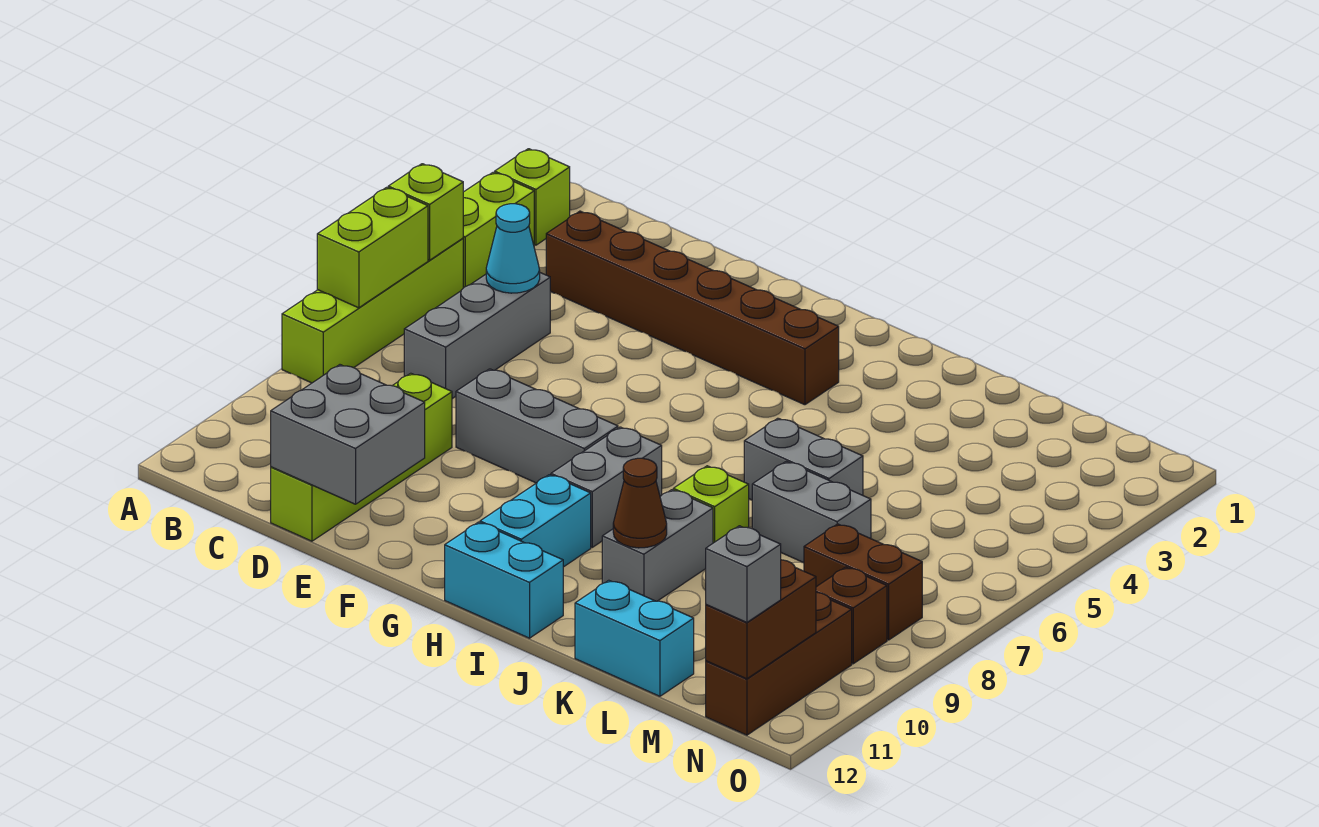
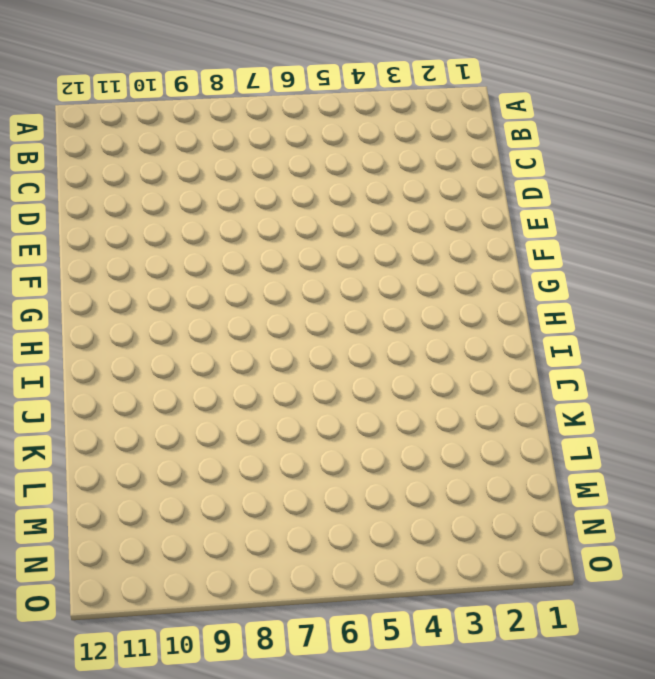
none -> lime brick A2 level 1
none -> lime brick A3:A4 level 1
none -> lime brick A5:A8 level 1

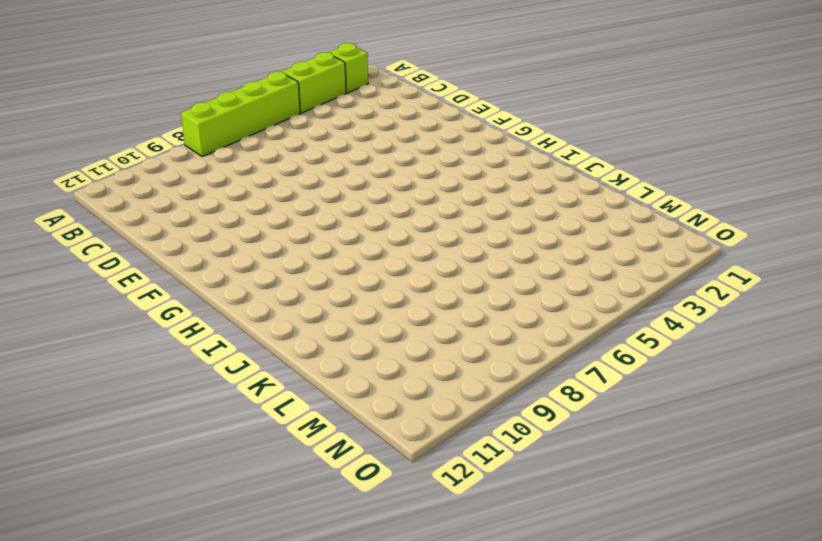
none -> brown brick C3:H3 level 1
none -> grey brick C5:C7 level 1
none -> lime brick D9:D12 level 1

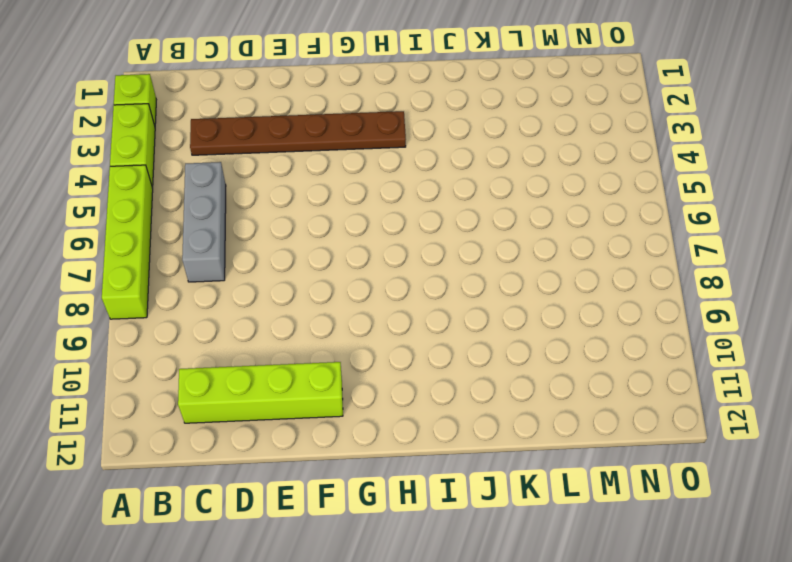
brown plate C3:H3 level 1 -> brown brick C3:H3 level 1
lime brick C11:F11 level 1 -> lime brick D9:D12 level 1
none -> grey brick E8:G8 level 1
none -> grey brick H8:H9 level 1
none -> cyan brick H10:H11 level 1

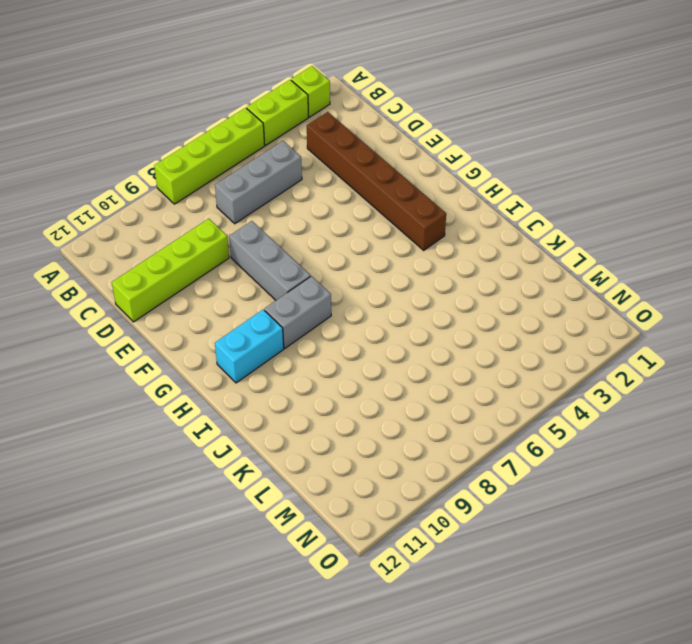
none -> cyan brick H12:I12 level 1
none -> grey brick J6:K6 level 1
none -> lime brick J8 level 1

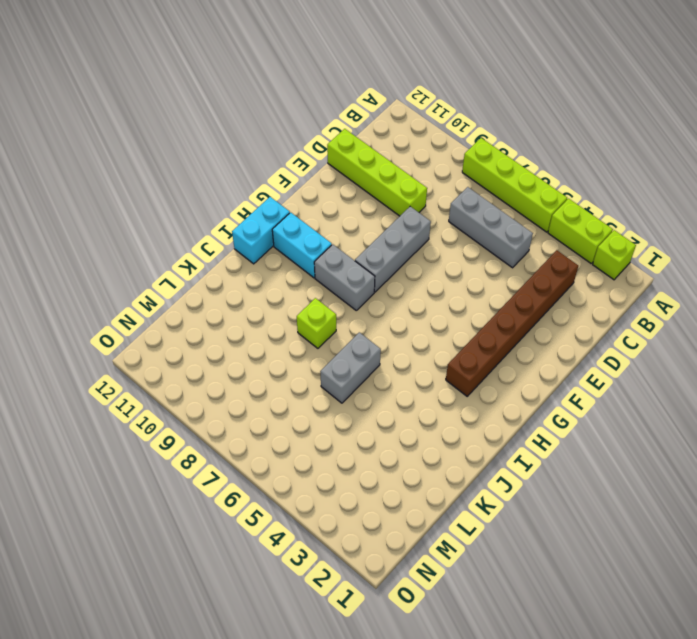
none -> grey brick J9:J10 level 1
none -> grey brick K7:L7 level 1
none -> cyan brick K12:L12 level 1

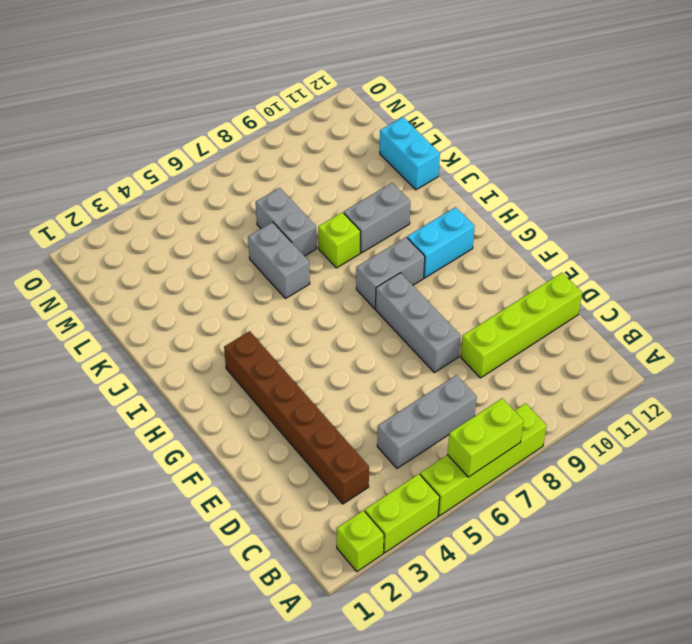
none -> cyan brick H12:I12 level 1
none -> brown brick M8:N8 level 1
none -> brown brick N9 level 1

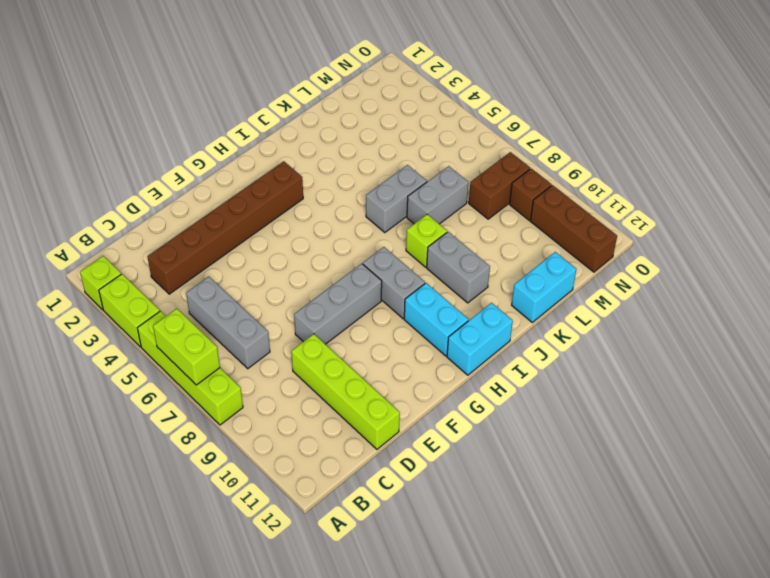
none -> lime brick A5 level 2
none -> cyan cone C5 level 2
none -> grey brick D11:E12 level 2

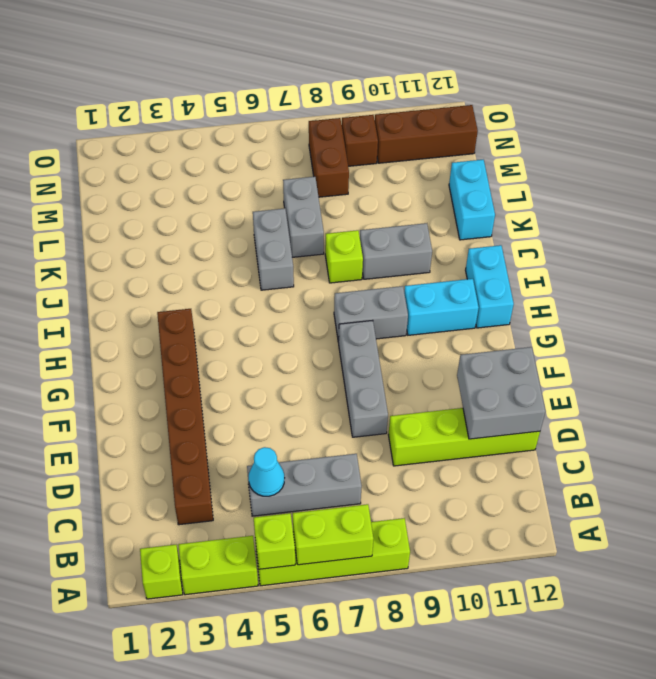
none -> brown cone J10 level 2
none -> brown brick N11:N12 level 2
none -> grey brick N12 level 3

